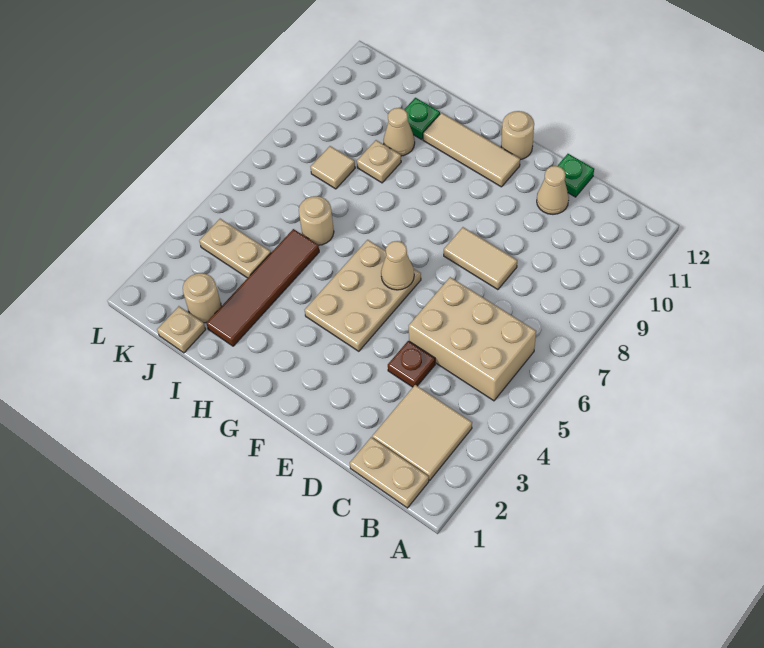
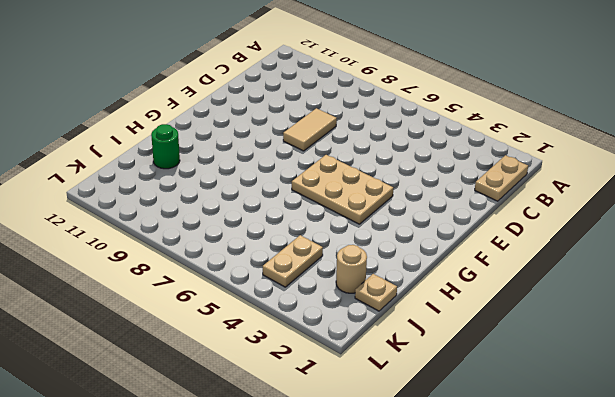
green round brick I11 level 1 -> green plate I11 level 1
none -> tan tile B2:C3 level 1
none -> tan brick B5:D6 level 1
none -> brown plate D4 level 1

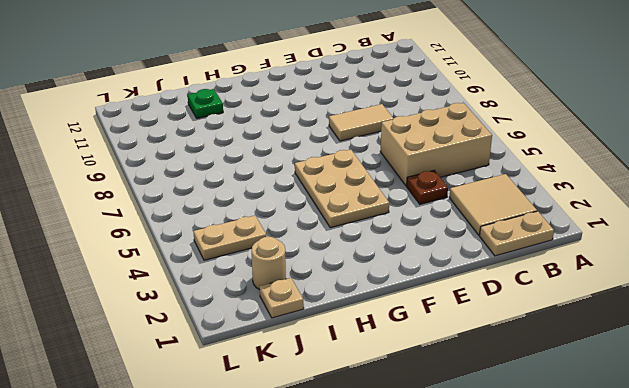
none -> tan cone D11 level 1
none -> green plate D12 level 1
none -> tan tile F11:H11 level 1

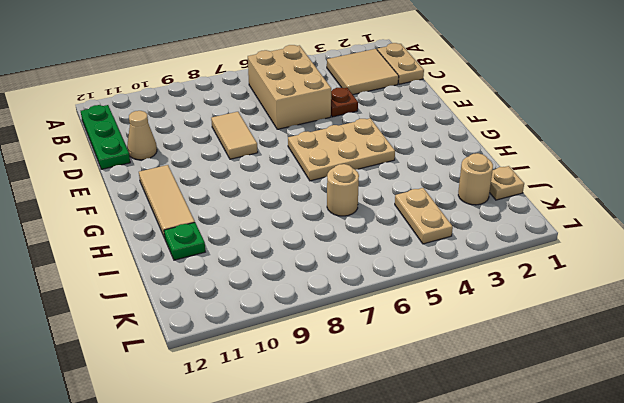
green plate B12:D12 level 1 -> green plate D12 level 1
none -> tan round brick F12 level 1
none -> brown tile I2:I5 level 1
none -> tan plate I9 level 1

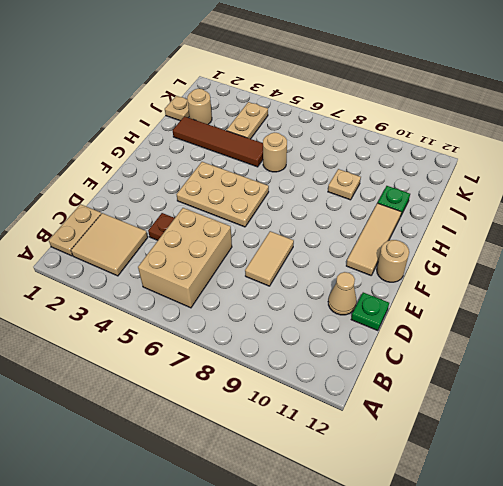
none -> tan cone I10 level 1
none -> tan tile J8 level 1
none -> tan cone F6 level 2

